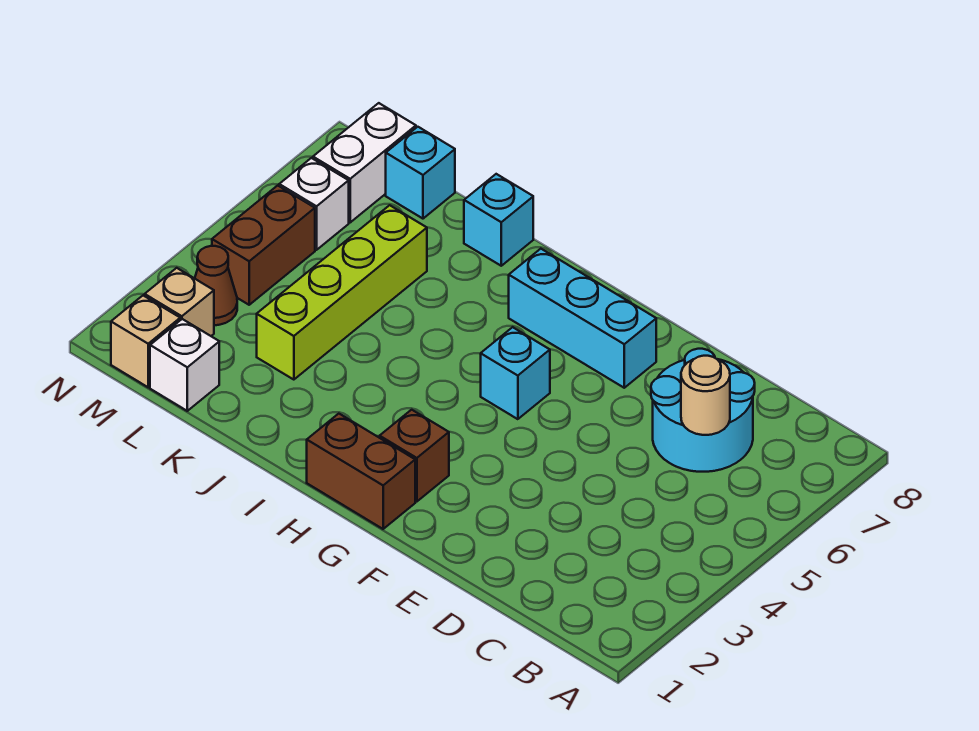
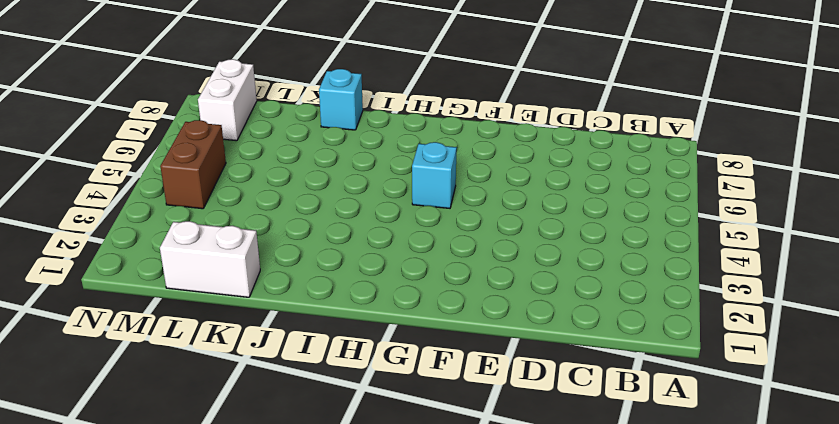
white brick K1:L1 level 1 -> white brick L1 level 1
none -> cyan round brick C6:D7 level 1
none -> cyan brick F7:H7 level 1
none -> brown brick G1:H1 level 1

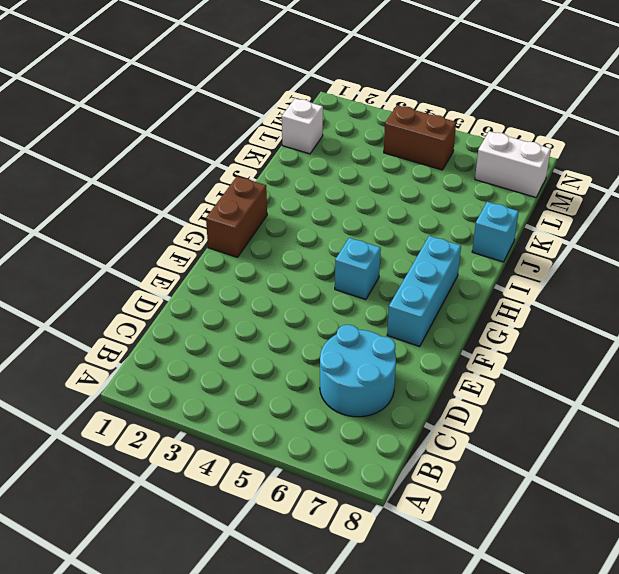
none -> brown brick G2 level 1
none -> lime brick K3:K6 level 1
none -> cyan brick L8 level 1

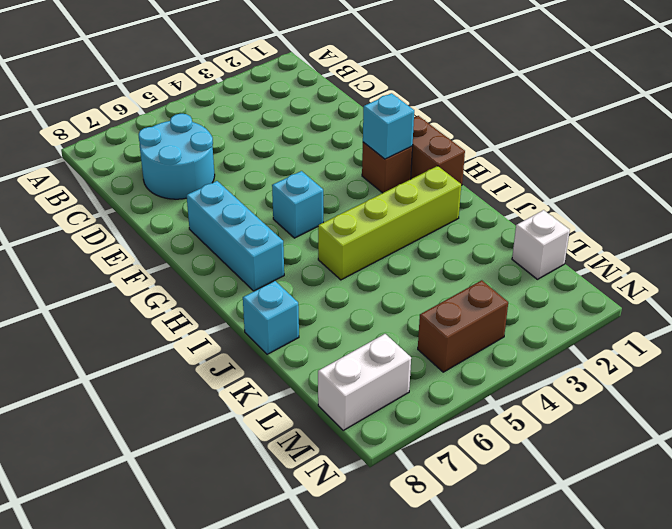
cyan brick G2 level 2 -> cyan brick L8 level 1
lime brick I2:I5 level 1 -> lime brick K3:K6 level 1
none -> tan brick M1 level 1
none -> tan brick M2 level 1
none -> brown cone M3 level 1

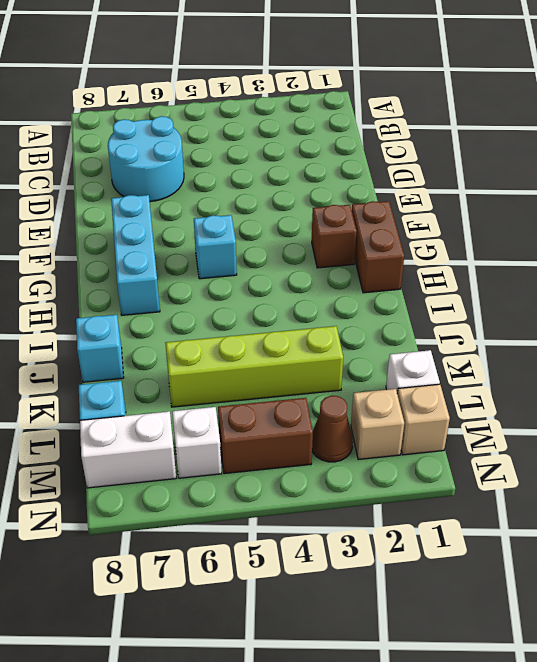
none -> tan round brick C6 level 2

